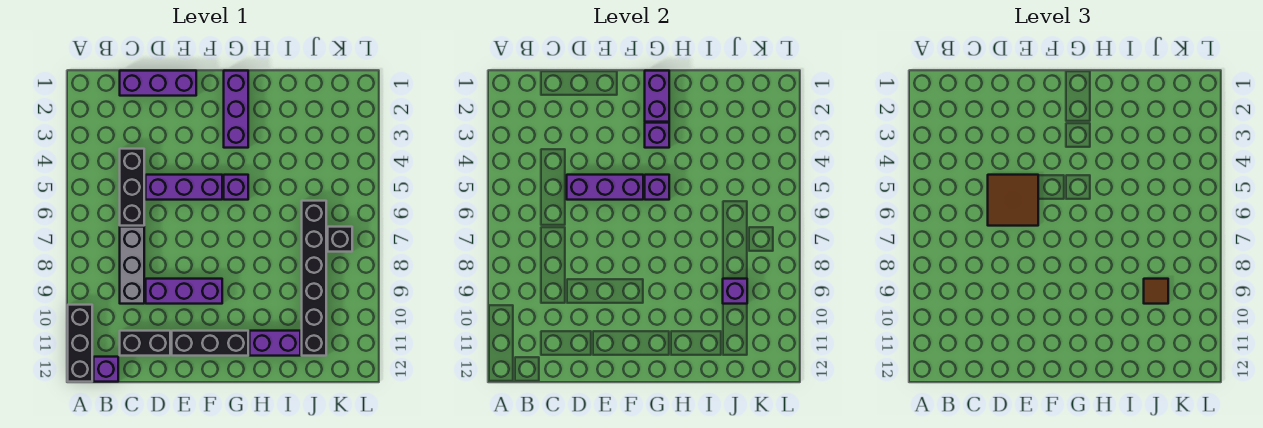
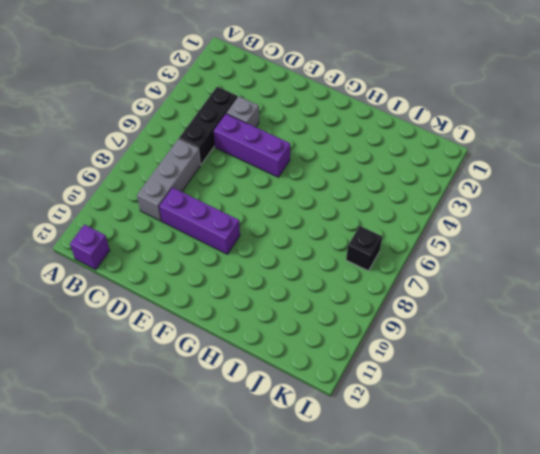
grey brick D4 level 1 -> none
none -> black brick A10:A12 level 1
none -> purple brick C1:E1 level 1
none -> black brick C11:D11 level 1

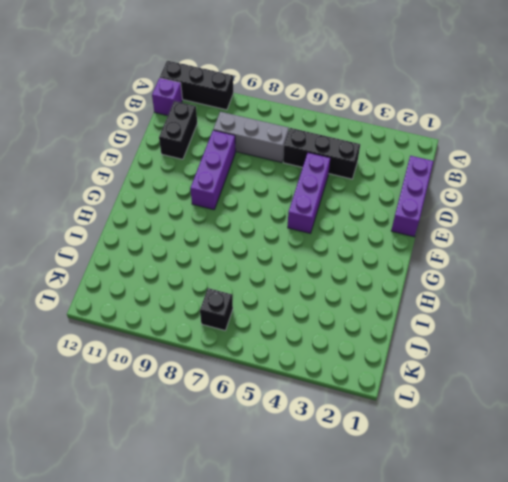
none -> black brick E11:G11 level 1
none -> purple brick G1:G3 level 1
none -> purple brick G5 level 1

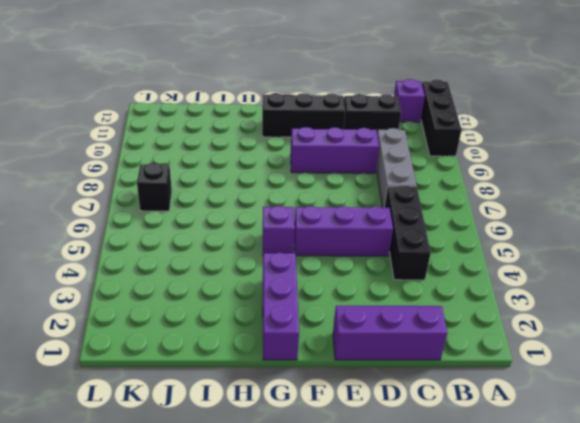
none -> purple brick H11:I11 level 1
none -> black brick J6:J11 level 1
none -> purple brick D5:F5 level 2

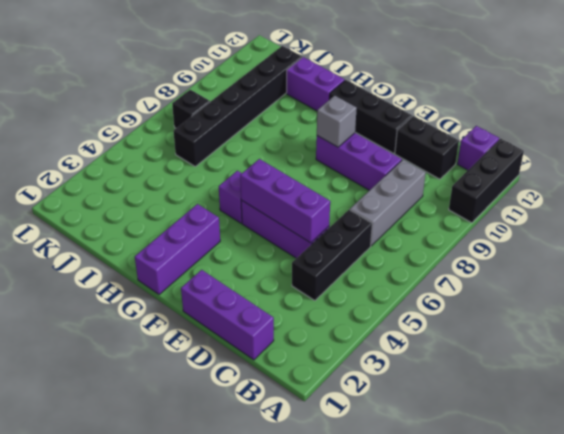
grey brick F9 level 2 -> none
none -> purple brick G1:G2 level 2
none -> purple brick G3 level 2
none -> purple brick G5 level 2

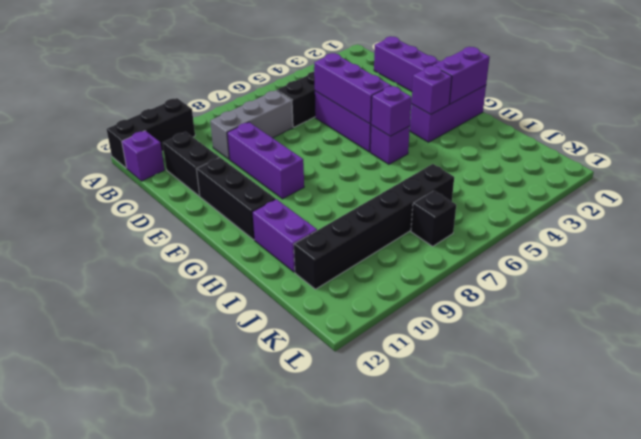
none -> purple brick J9 level 2
none -> brown tile D5:E6 level 3
none -> brown tile J9 level 3

